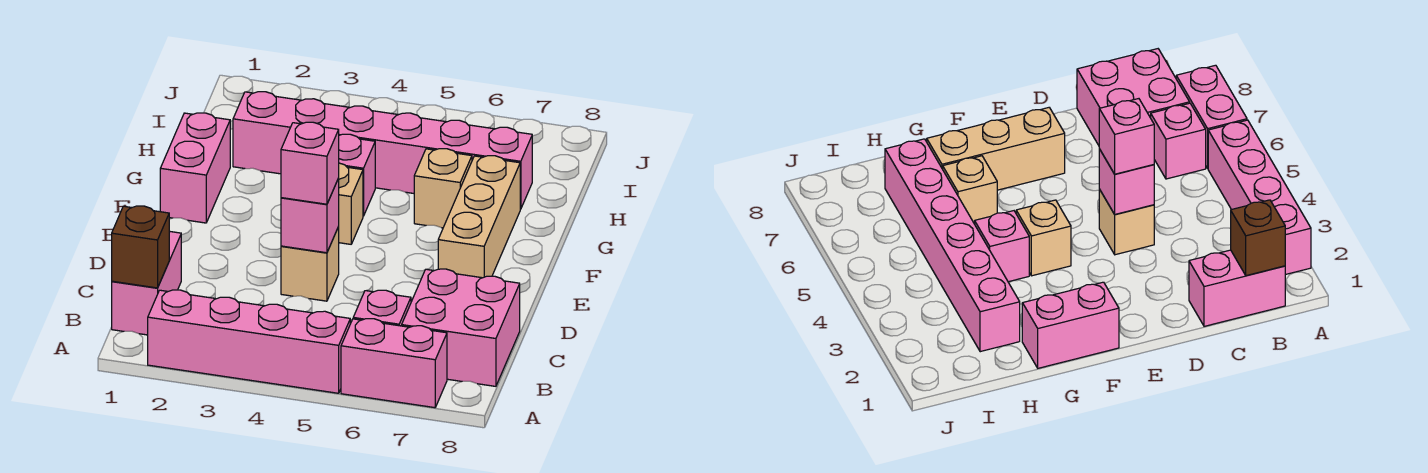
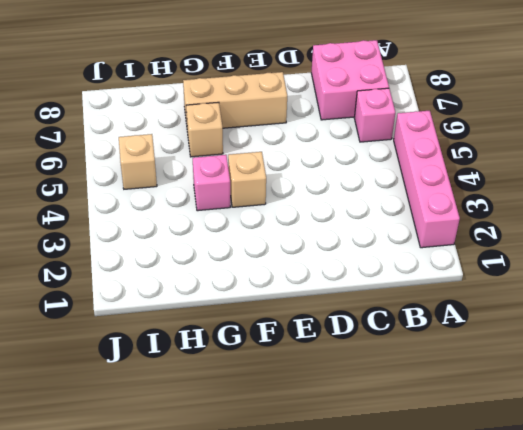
tan brick I5 level 1 -> tan brick D4 level 1
none -> pink brick A6:A7 level 1
none -> pink brick B1:C1 level 1
none -> pink brick F1:G1 level 1

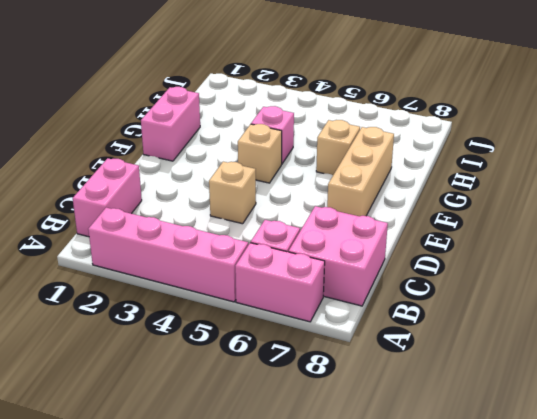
none -> pink brick H2:H7 level 1
none -> brown brick B1 level 2
none -> pink brick D4 level 2

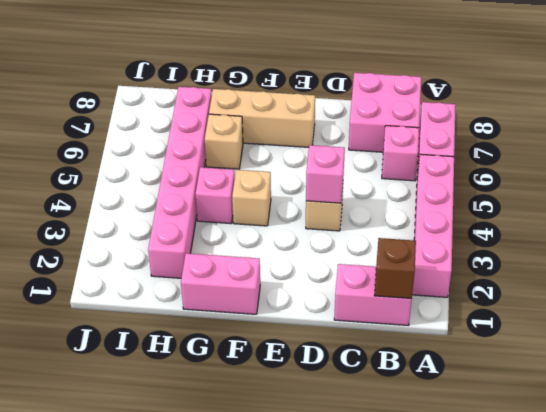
none -> pink brick D4 level 3

